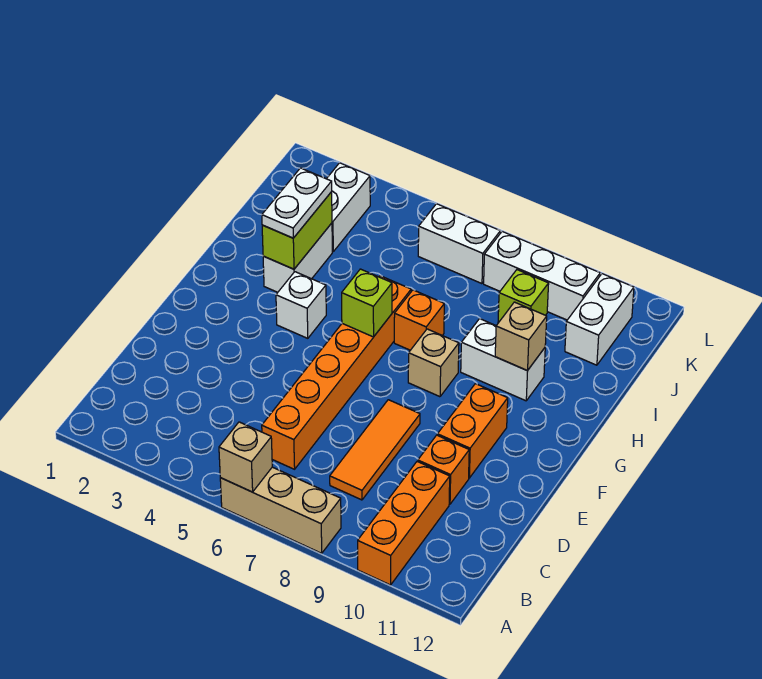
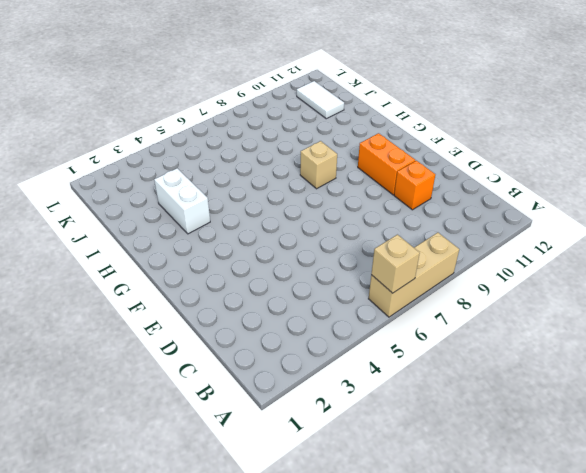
white tile J11:K11 level 1 -> white brick J11:K11 level 1
none -> orange brick A10:C10 level 1
none -> orange brick C6:H6 level 1
none -> orange tile C8:E8 level 1

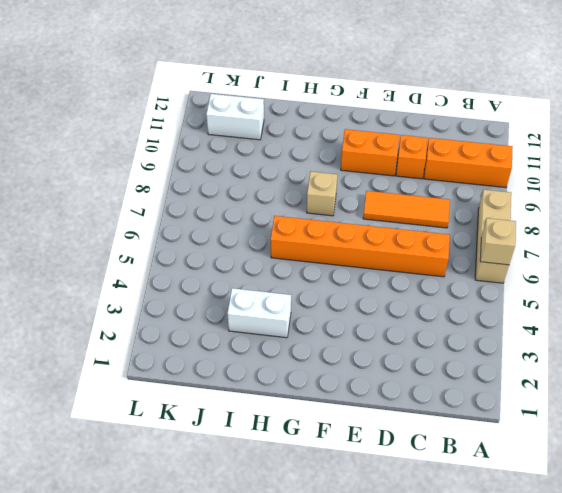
none -> white brick G4 level 1
none -> orange brick H7 level 1
none -> white brick H9:H10 level 1

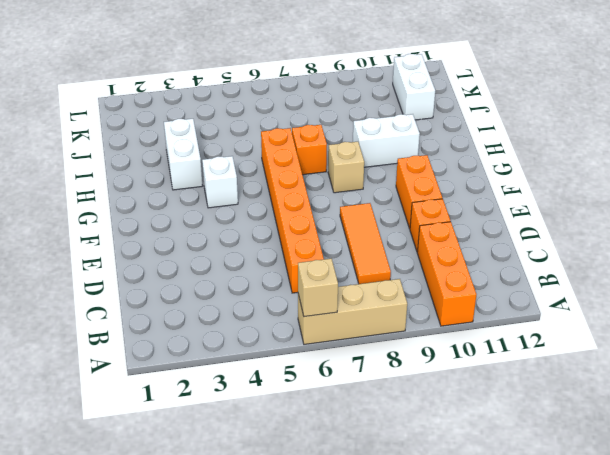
none -> white brick J3:K3 level 1
none -> lime brick J9 level 1
none -> white brick K6:K7 level 1

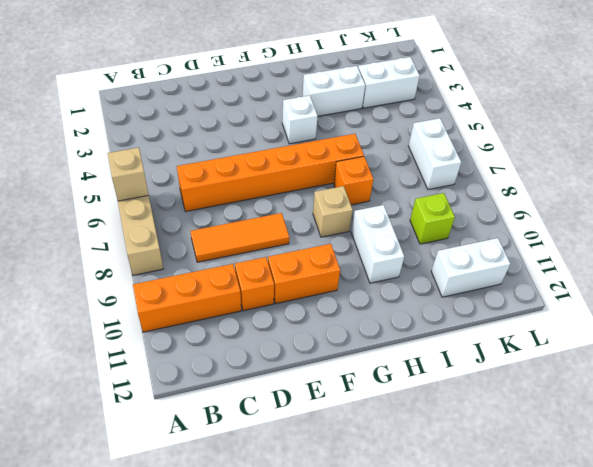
none -> white brick K8:K10 level 1
none -> lime brick G6 level 2
none -> lime brick H3:I3 level 2

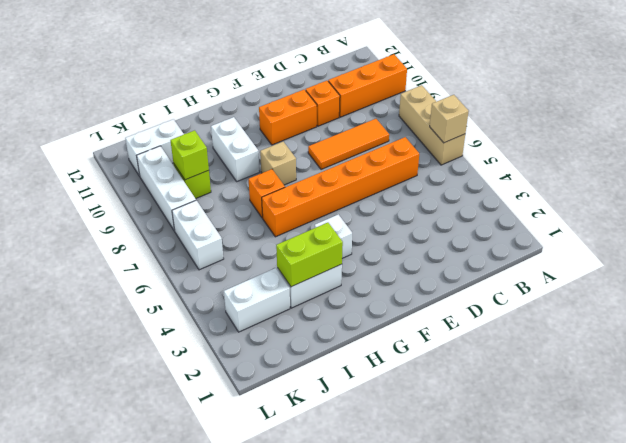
lime brick J9 level 2 -> lime brick G6 level 2
none -> tan brick H10 level 2
none -> white plate H3:I3 level 3

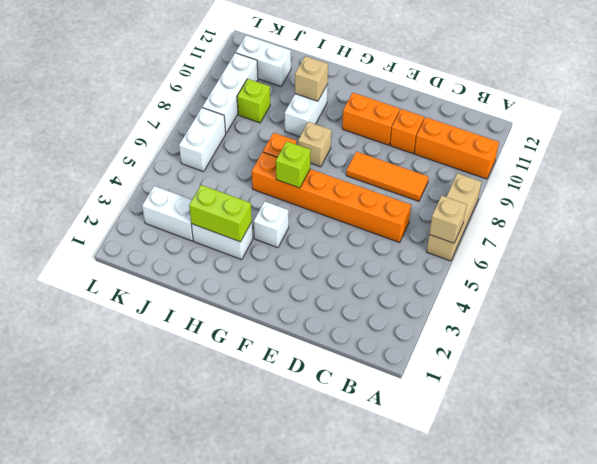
none -> white plate H3:I3 level 3

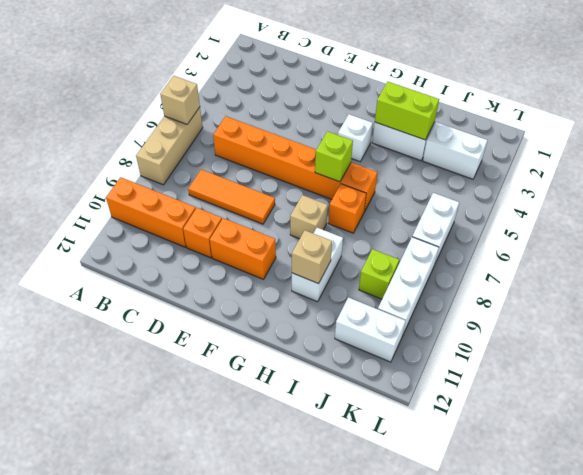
none -> white plate H3:I3 level 3

